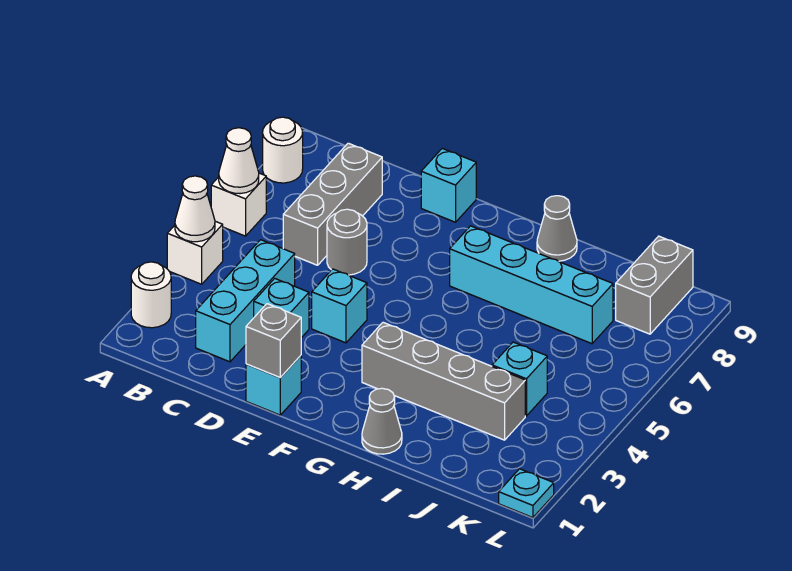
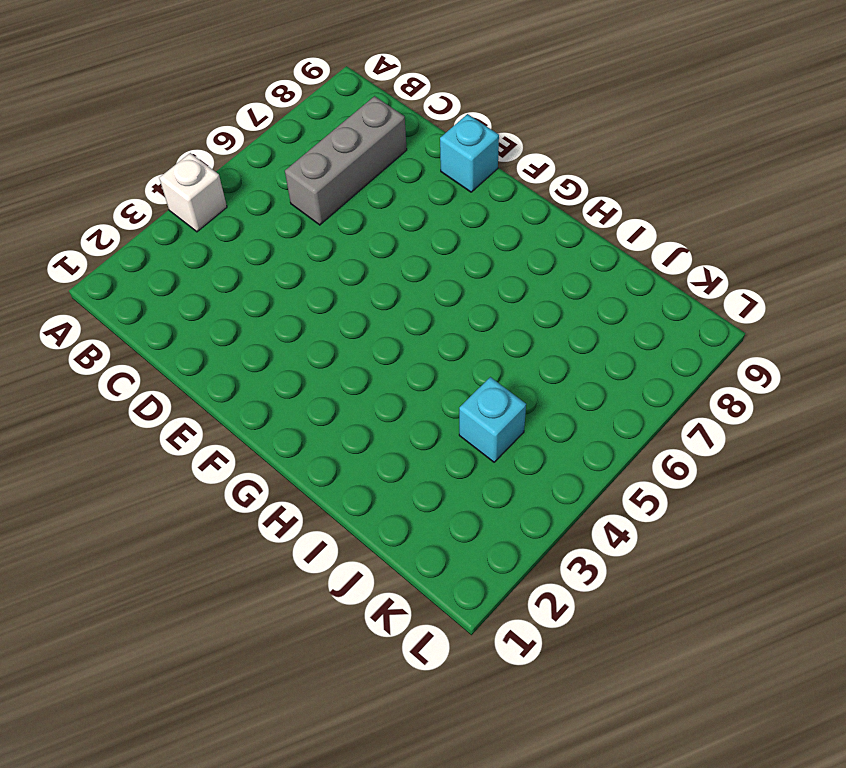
none -> white round brick A2 level 1
none -> white brick A6 level 1
none -> white round brick A8 level 1

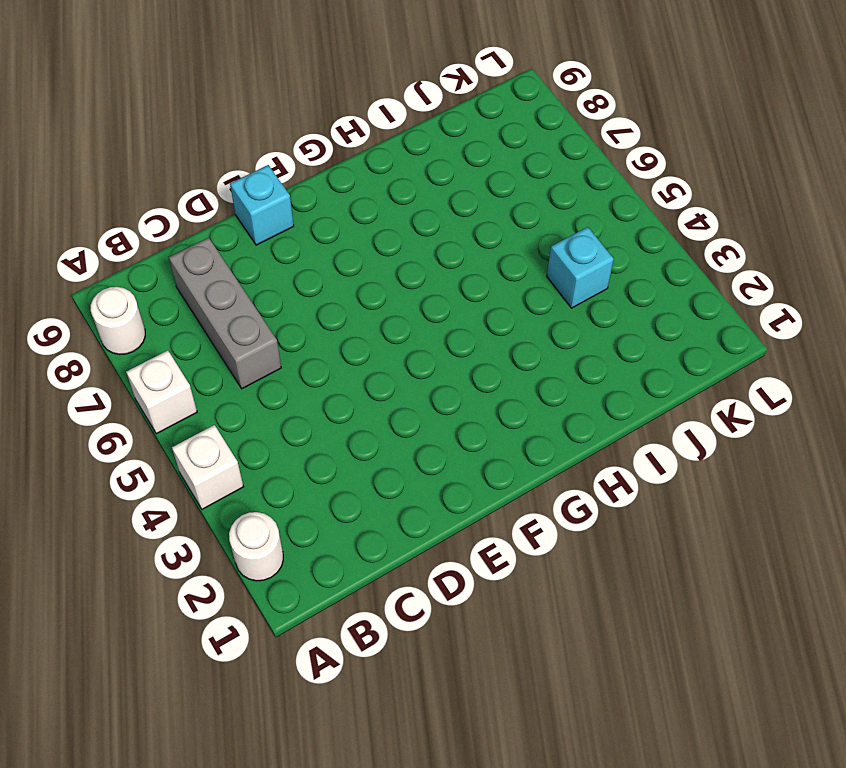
none -> cyan brick C2:C4 level 1
none -> cyan brick D3 level 1
none -> grey round brick D6 level 1

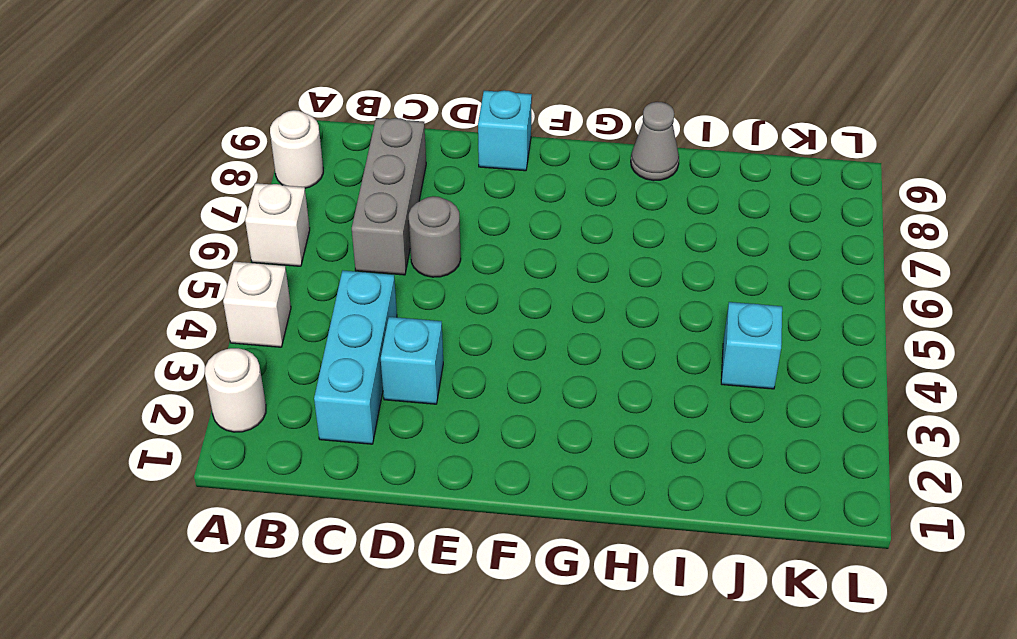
none -> cyan brick E1 level 1
none -> cyan brick E4 level 1
none -> grey brick G3:J3 level 1

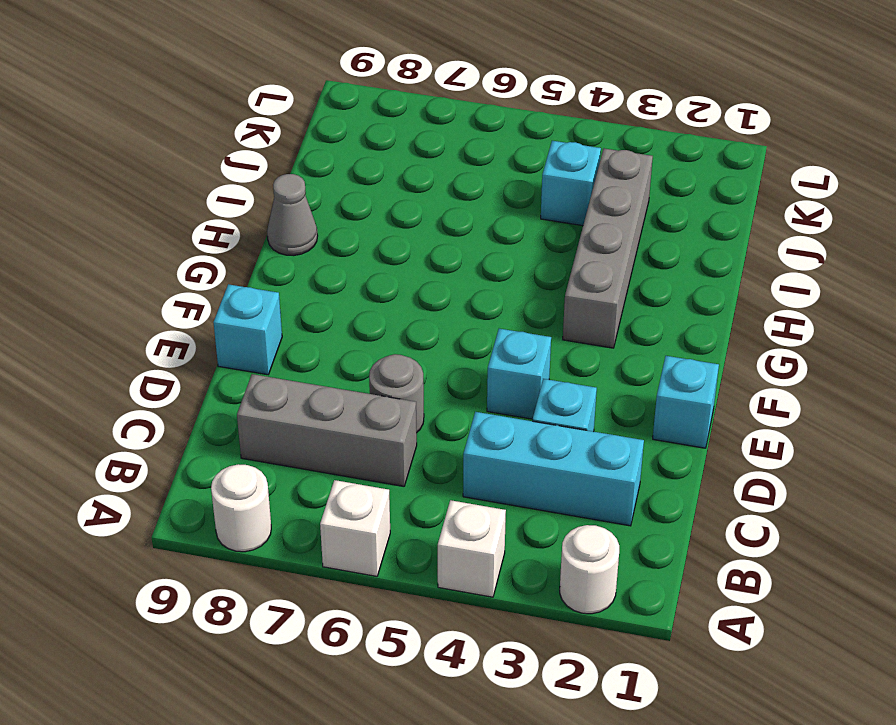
none -> cyan brick G7:J7 level 1
none -> grey cone H1 level 1
none -> grey brick K8:K9 level 1

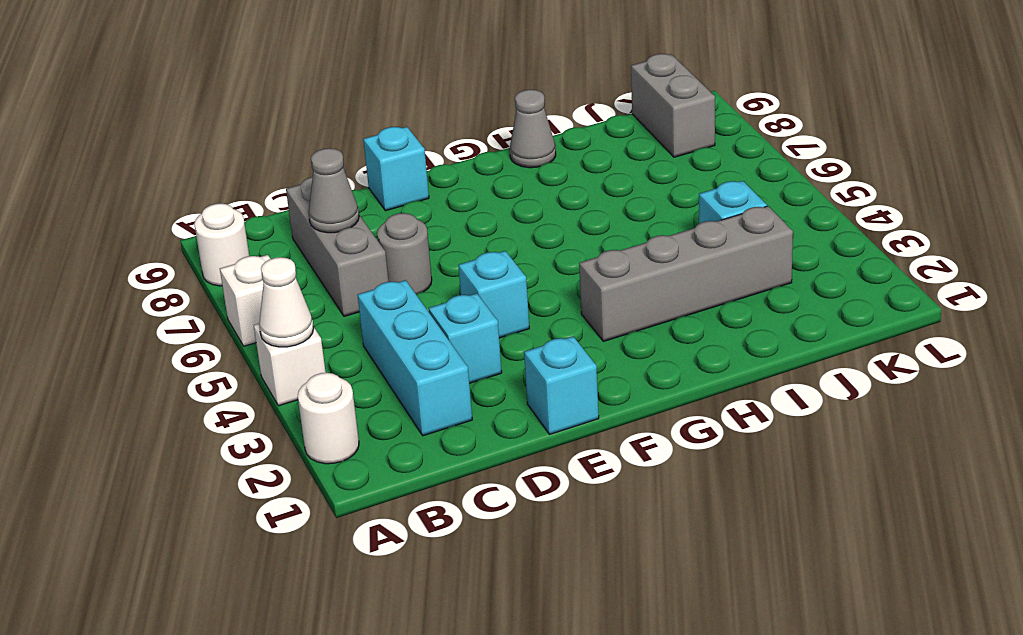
grey cone C7 level 2 -> grey cone H1 level 1
none -> cyan brick G7:J7 level 1
none -> cyan plate L1 level 1
none -> white cone A6 level 2

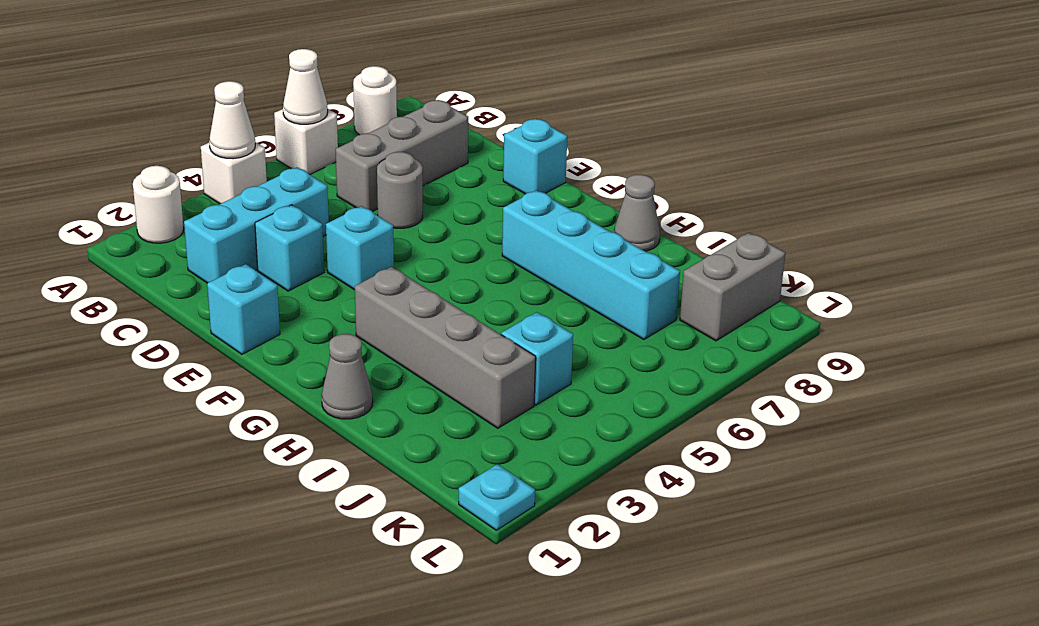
none -> grey brick E1 level 2

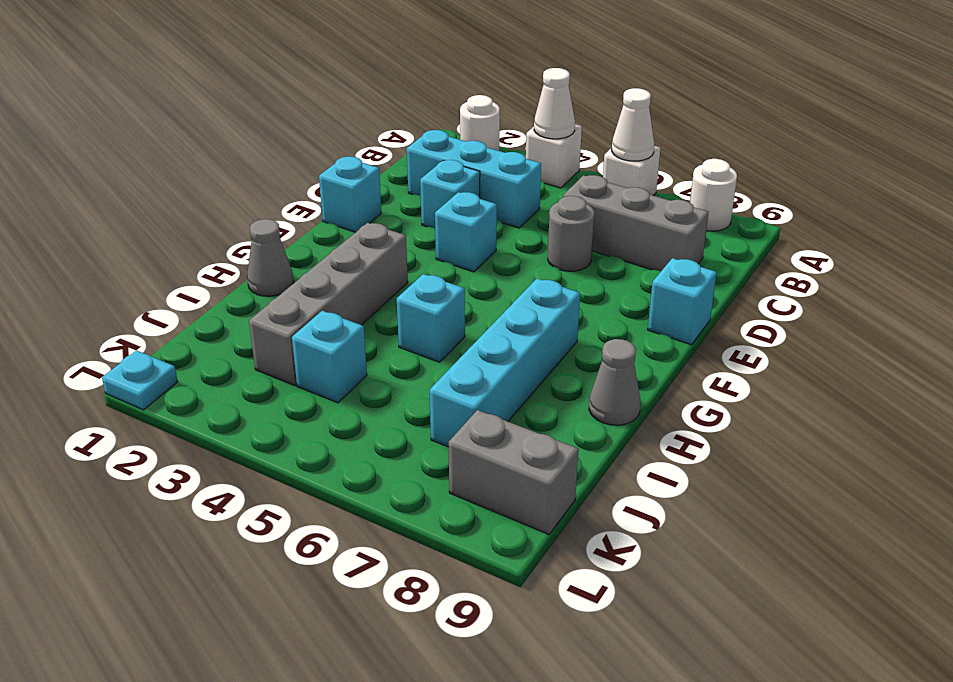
cyan brick H5 level 1 -> none
none -> grey brick E1 level 2

